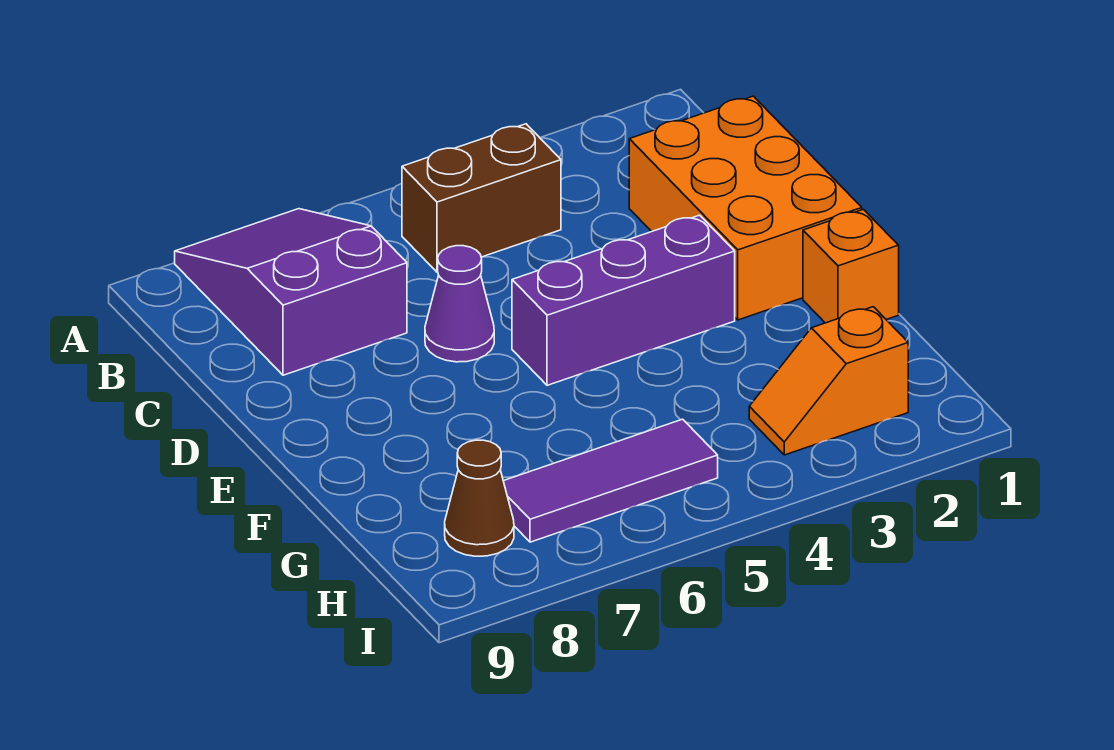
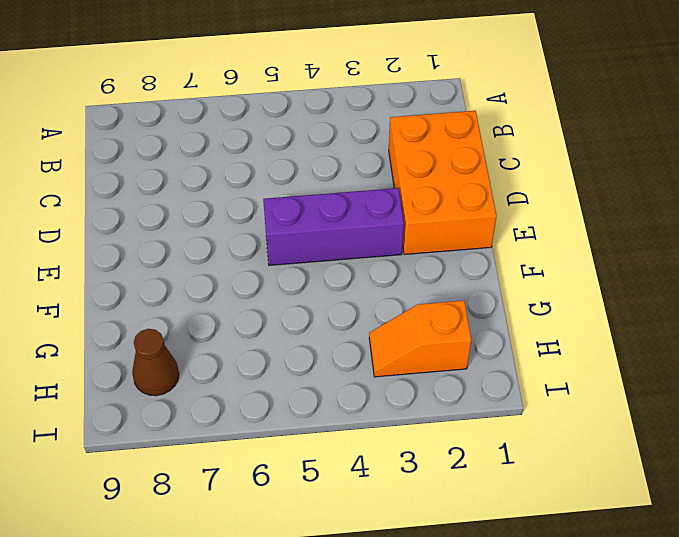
none -> purple slope A7:C8 level 1 top C
none -> brown brick B4:B5 level 1

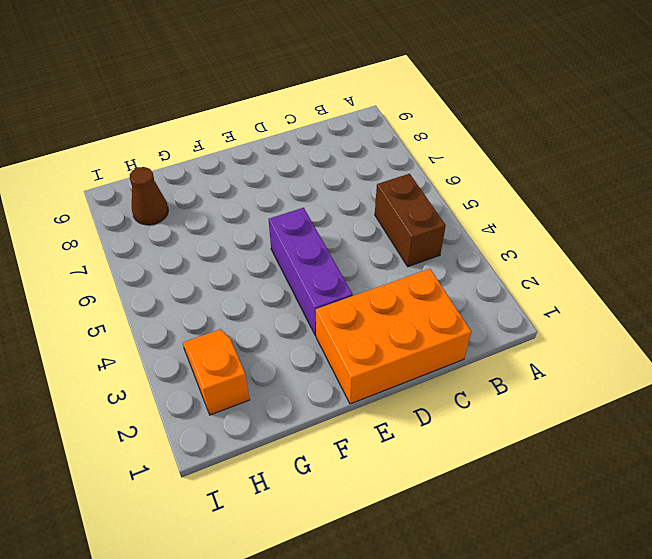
none -> purple slope A7:C8 level 1 top C
none -> purple cone D6 level 1

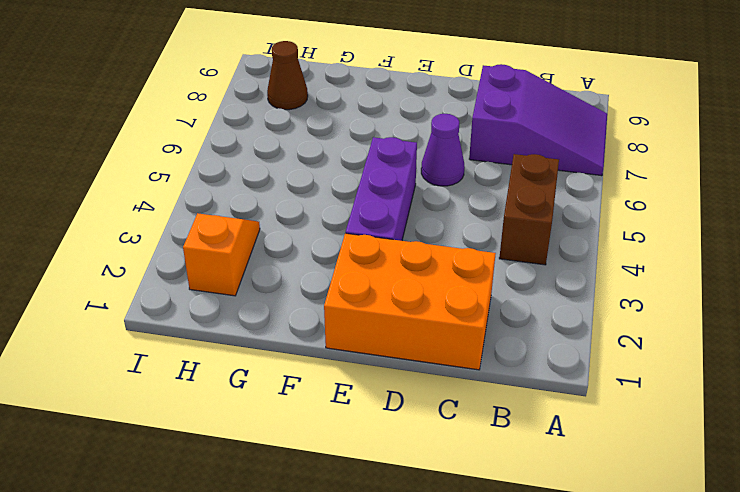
none -> orange brick F1 level 1
none -> purple tile H5:H7 level 1

